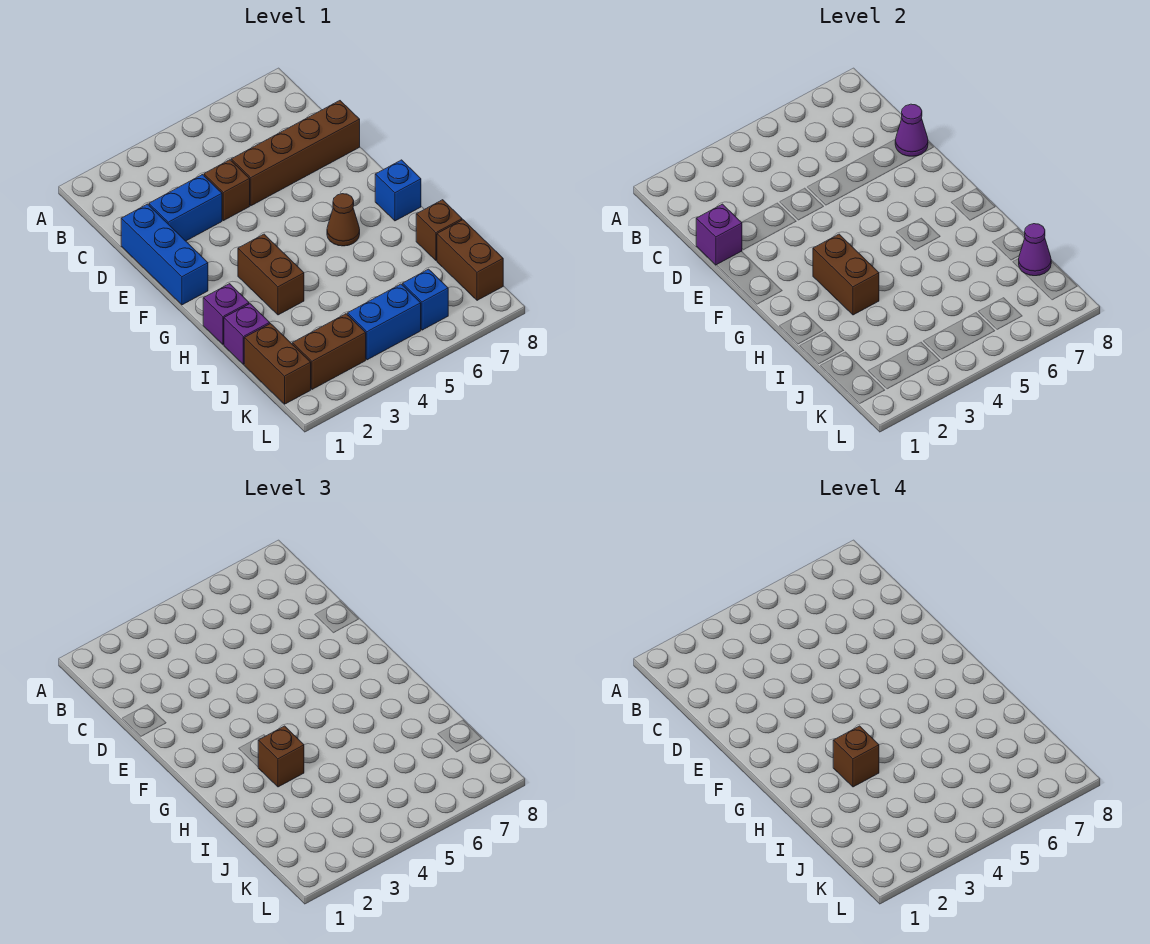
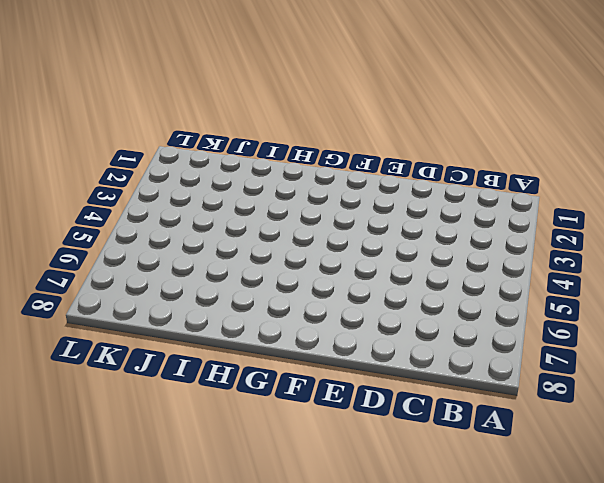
none -> blue brick D1:F1 level 1
none -> blue brick D2:D3 level 1
none -> brown brick D4 level 1

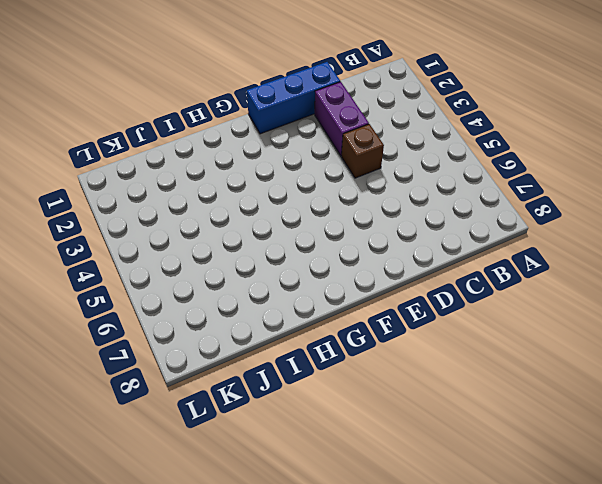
purple brick D2:D3 level 1 -> blue brick D2:D3 level 1
none -> brown brick D5:D8 level 1
none -> brown brick G3:H3 level 1
none -> brown cone G6 level 1

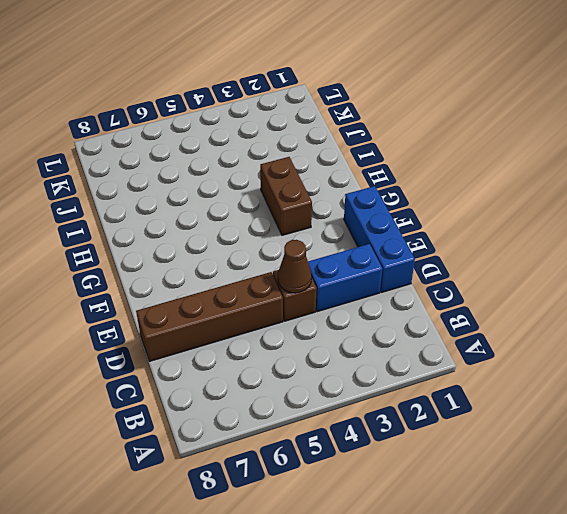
brown cone D4 level 2 -> brown cone G6 level 1
none -> blue brick G8 level 1
none -> purple brick H1 level 1
none -> purple brick I1 level 1

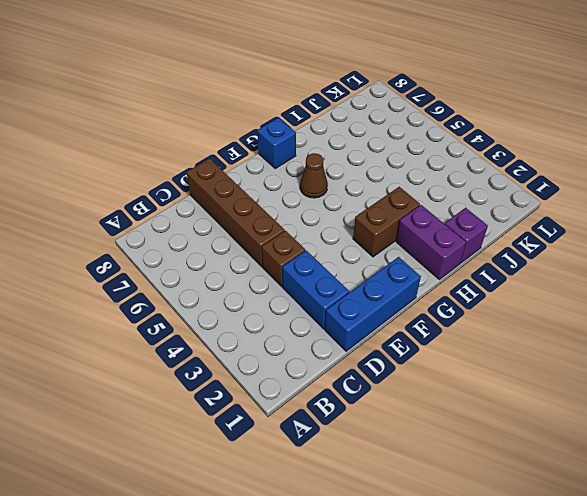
purple brick H1:H2 level 1 -> purple brick H1 level 1
none -> brown brick I8 level 1
none -> brown brick J1:K1 level 1
none -> brown brick J8:K8 level 1

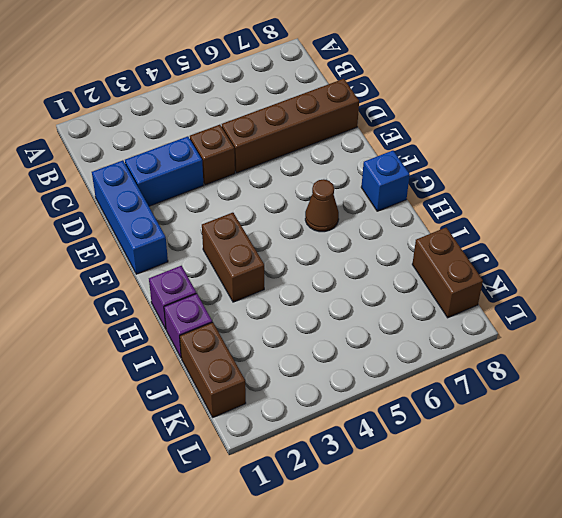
none -> brown brick I8 level 1
none -> brown brick K2:K3 level 1
none -> blue brick K4:K5 level 1

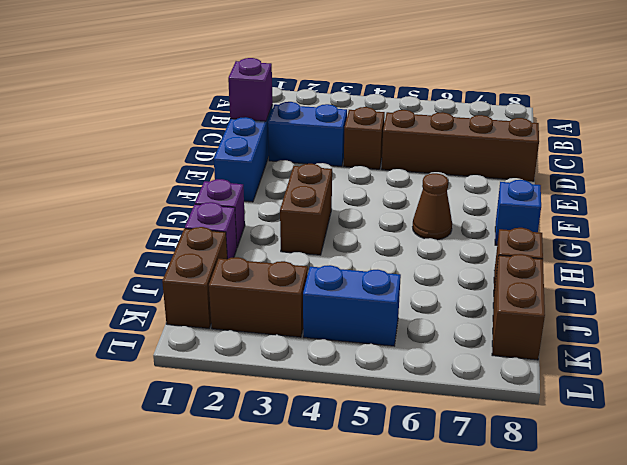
none -> blue brick K6 level 1
none -> purple cone D8 level 2
none -> brown brick G3:H3 level 2

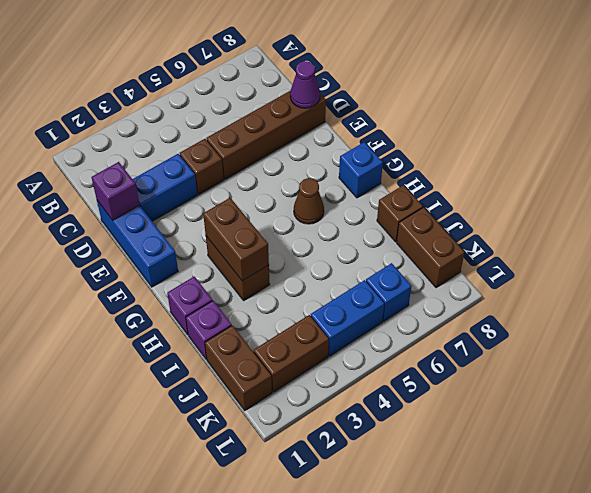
none -> purple cone J8 level 2
none -> brown brick H3 level 3
none -> brown brick H3 level 4

